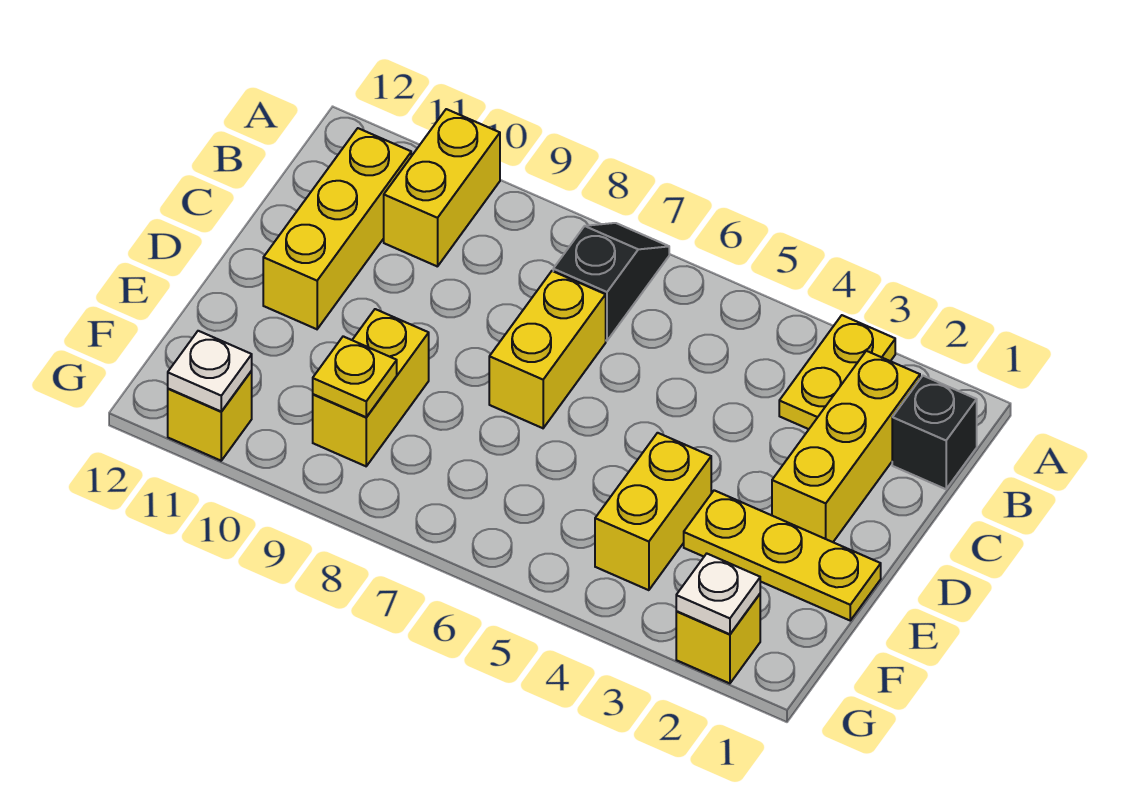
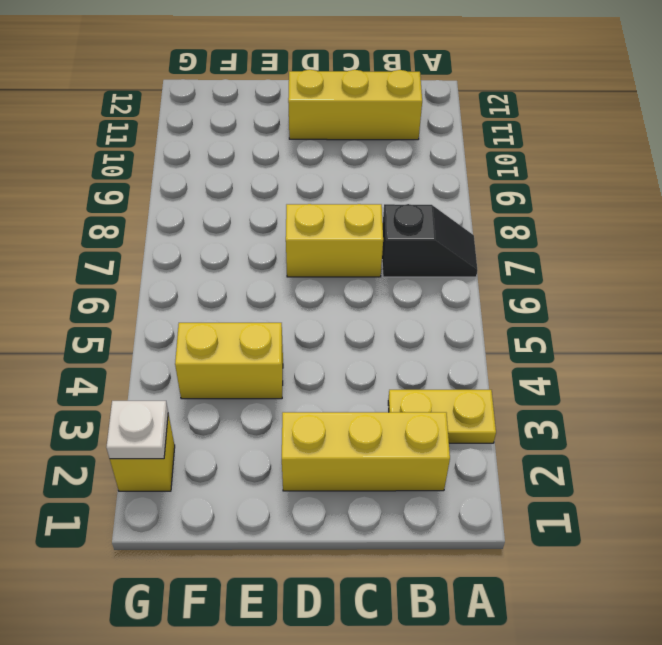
none -> yellow brick A10:B10 level 1
none -> black brick B1 level 1
none -> yellow plate E1:E3 level 1

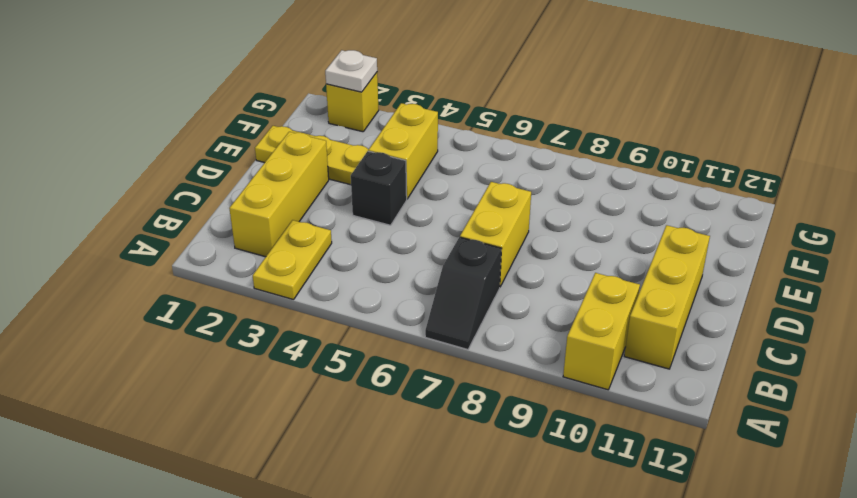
black brick D4 level 1 -> black brick B1 level 1
none -> yellow brick E9:F9 level 1
none -> yellow brick G11 level 1
none -> yellow plate F9 level 2

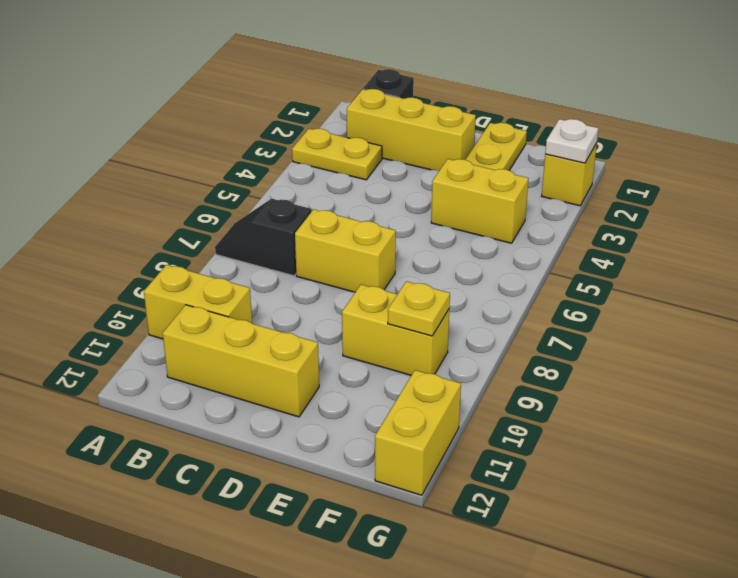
yellow brick G11:G12 level 1 -> yellow brick G11 level 1
none -> white plate G11 level 2

